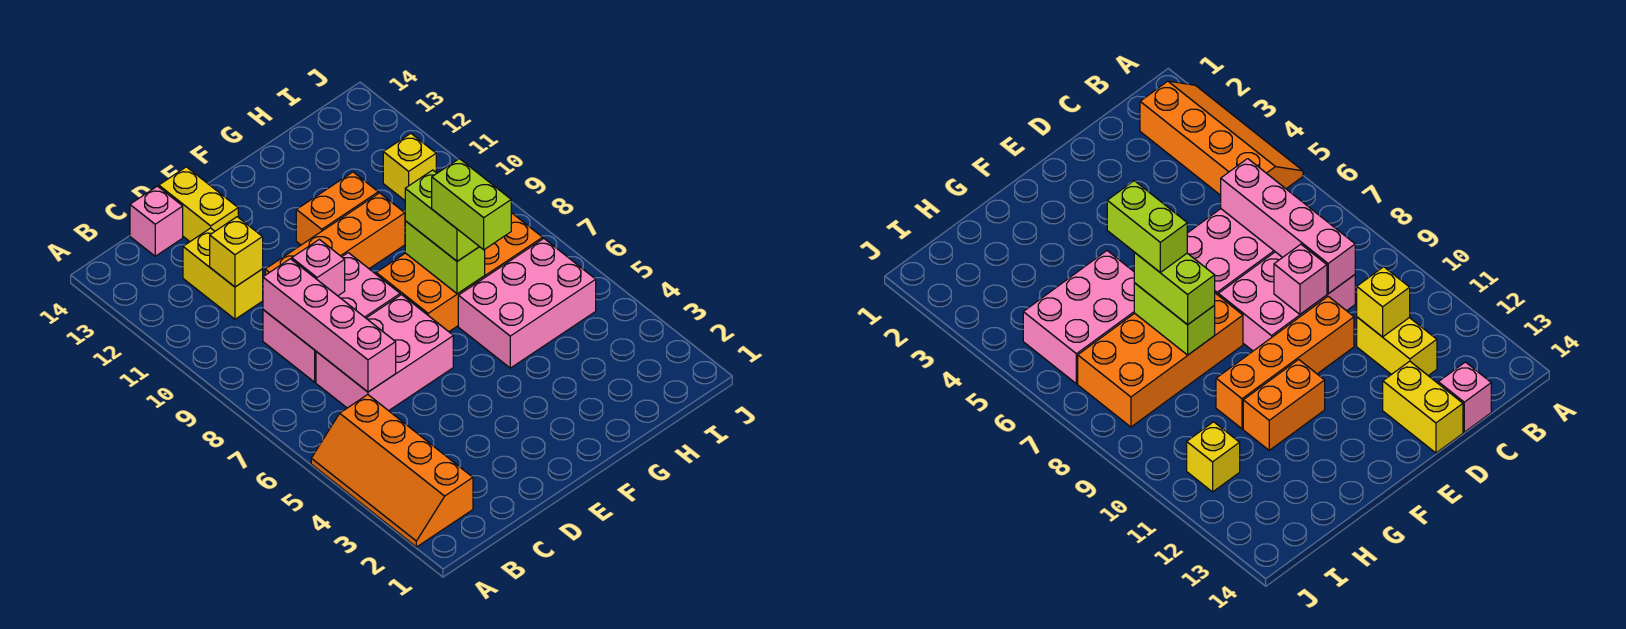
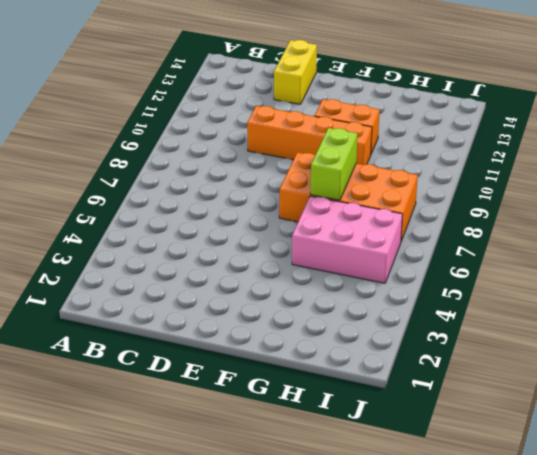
none -> orange slope A2:B5 level 1 top B
none -> pink brick C6:E7 level 1
none -> pink brick C8:E9 level 1

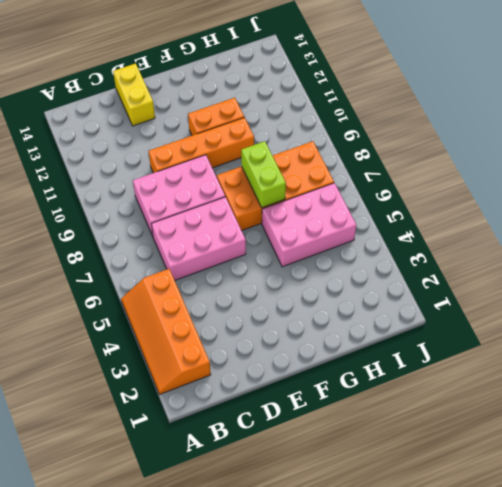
none -> yellow brick C11:C12 level 1
none -> pink brick C14 level 1
none -> yellow brick I11 level 1

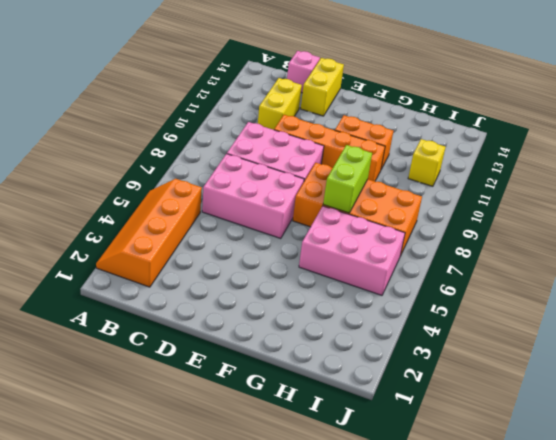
none -> pink brick C6:C9 level 2
none -> yellow brick C11 level 2
none -> pink brick D9 level 2

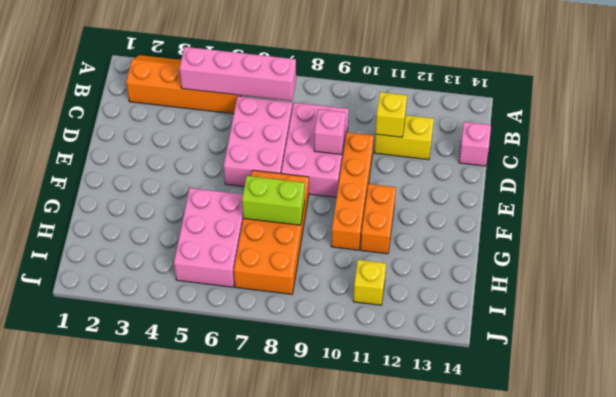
pink brick B4:B7 level 2 -> pink brick C6:C9 level 2
none -> yellow brick D13:D14 level 1
none -> lime brick G7:G8 level 3
none -> lime brick G6:G7 level 4

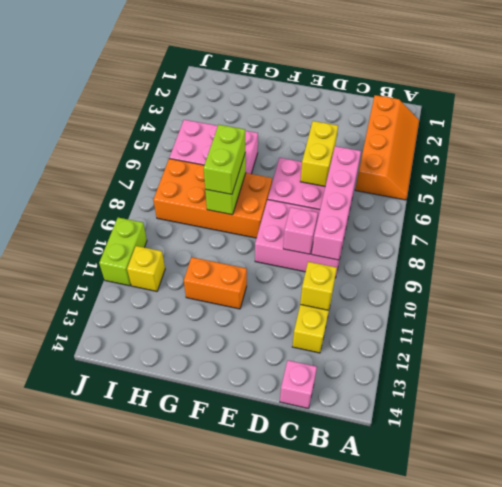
yellow brick D5:D6 level 2 -> yellow brick D13:D14 level 1
lime brick J10:J11 level 1 -> lime brick G6:G7 level 4
none -> orange brick D10:G10 level 1

